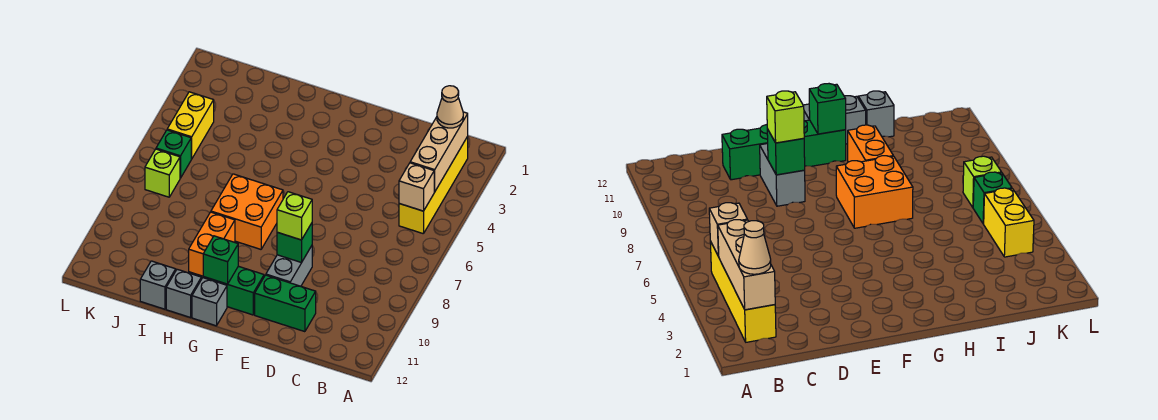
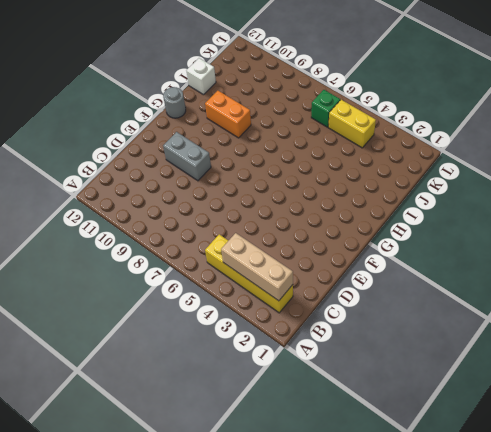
grey round brick G12 level 1 -> grey brick G12 level 1
white brick I12 level 1 -> grey brick I12 level 1
none -> green brick D11:E11 level 1
none -> green brick F11:G11 level 1
none -> orange brick G7:H8 level 1

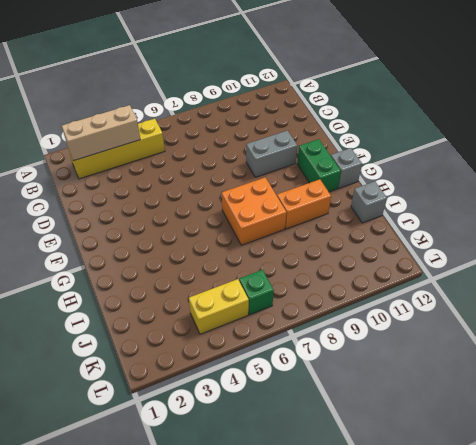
none -> green brick D11:E11 level 1
none -> grey brick H12 level 1
none -> lime brick K7 level 1

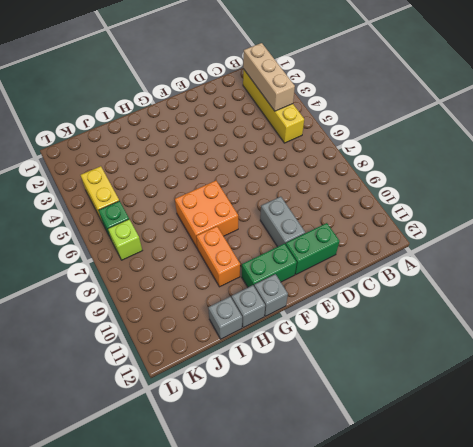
none -> tan brick B5 level 2
none -> green brick E9 level 2
none -> green brick G11 level 2

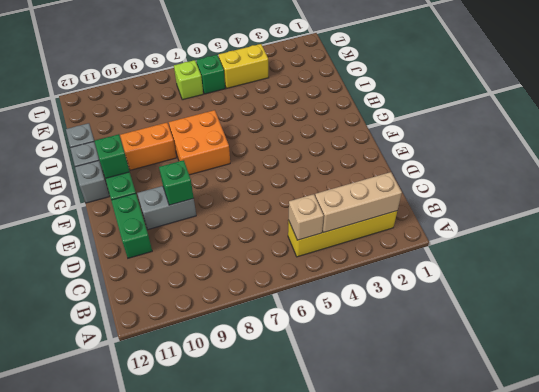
none -> tan cone B2 level 3
none -> lime brick E9 level 3

